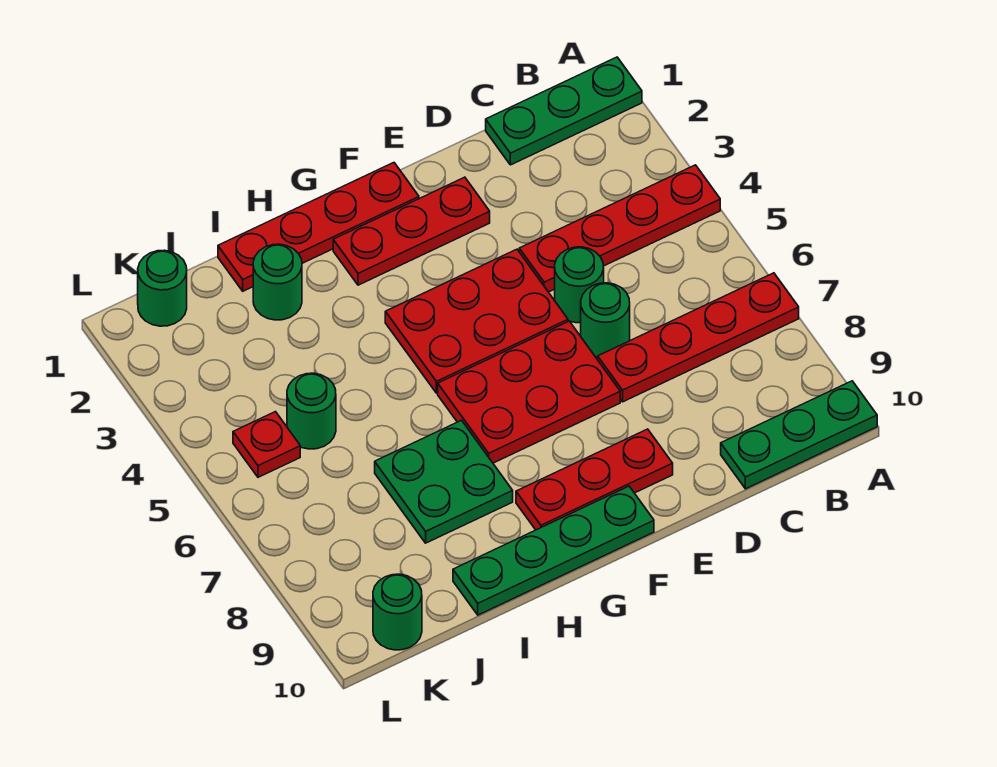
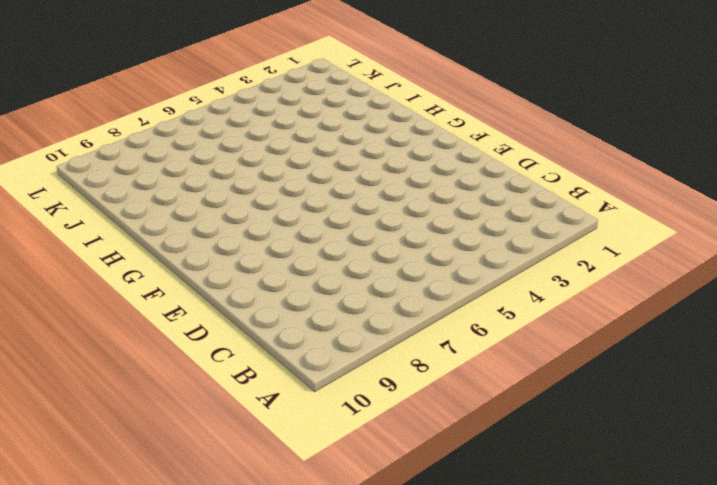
none -> green plate A1:C1 level 1
none -> red plate A4:D4 level 1
none -> red plate A7:D7 level 1

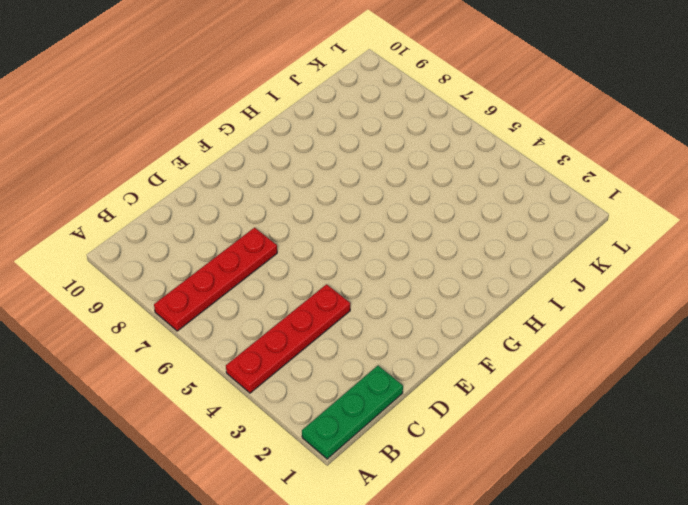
none -> green plate A10:C10 level 1
none -> green round brick D5 level 1
none -> green round brick D6 level 1

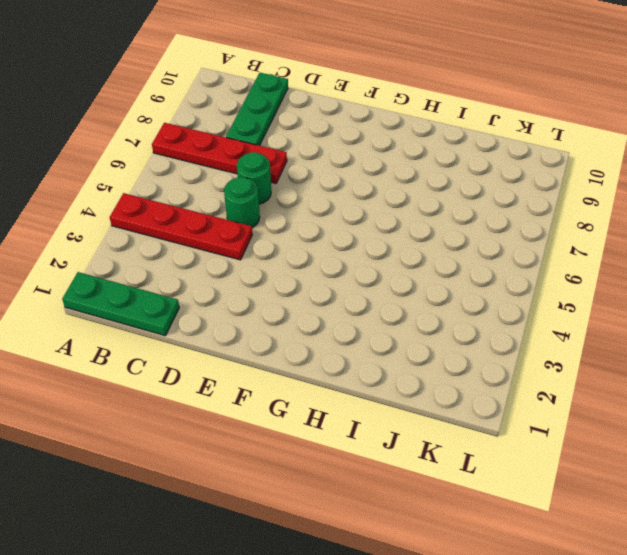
green plate C8:C10 level 1 -> green plate A10:C10 level 1
none -> red plate E2:G2 level 1
none -> red plate E4:G5 level 1
none -> red plate E6:G7 level 1

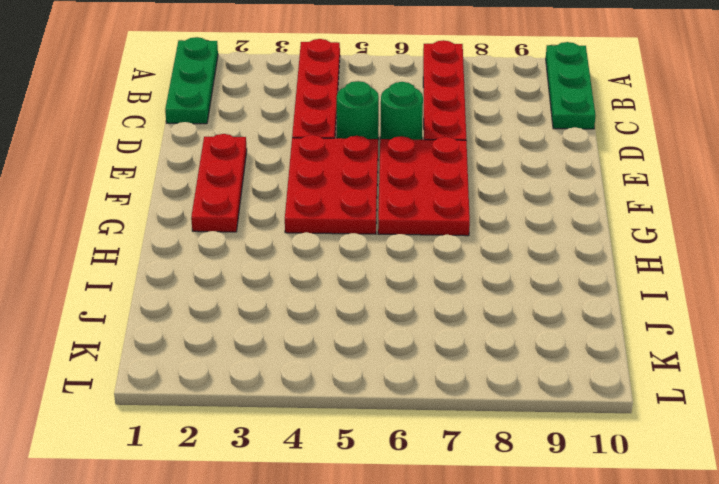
none -> red plate E9:G9 level 1
none -> red plate F1:I1 level 1
none -> green plate F10:I10 level 1

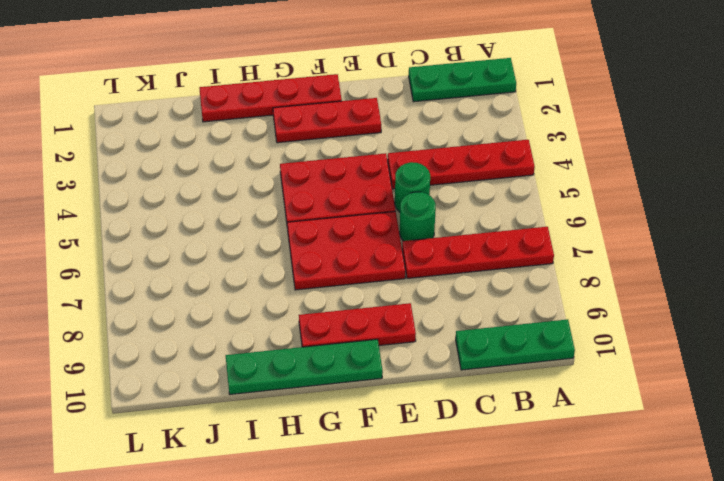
none -> green plate H7:I8 level 1
none -> green round brick I2 level 1
none -> green round brick J5 level 1

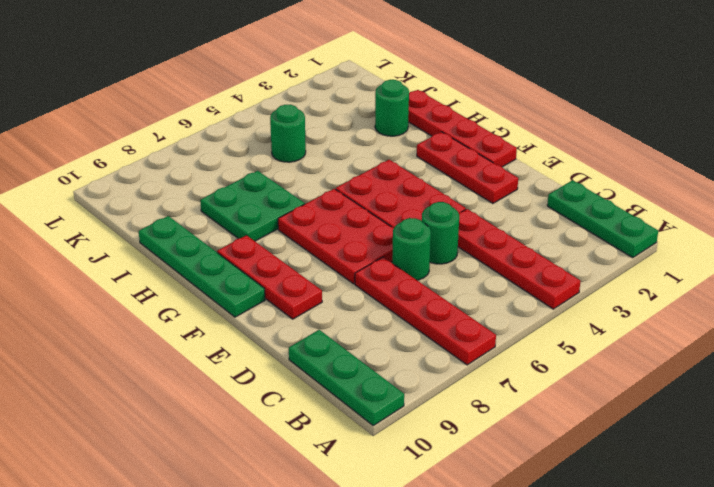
none -> green round brick K1 level 1
none -> red plate K5 level 1
none -> green round brick K10 level 1

